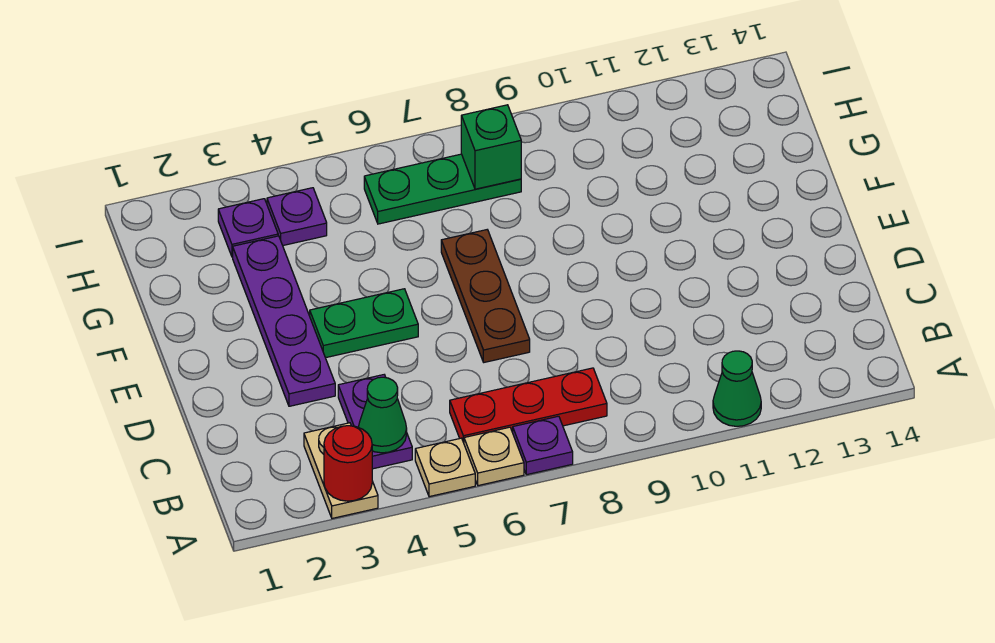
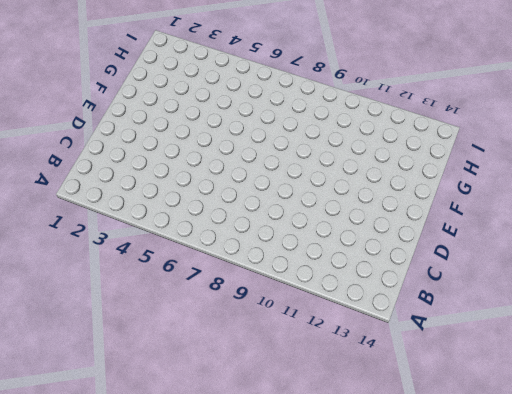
none -> tan plate A3:B3 level 1
none -> tan plate A5 level 1
none -> tan plate A6 level 1

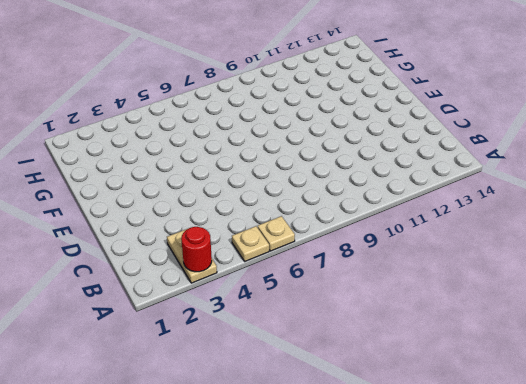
none -> purple plate A7 level 1
none -> green cone A11 level 1
none -> purple plate B4:C4 level 1

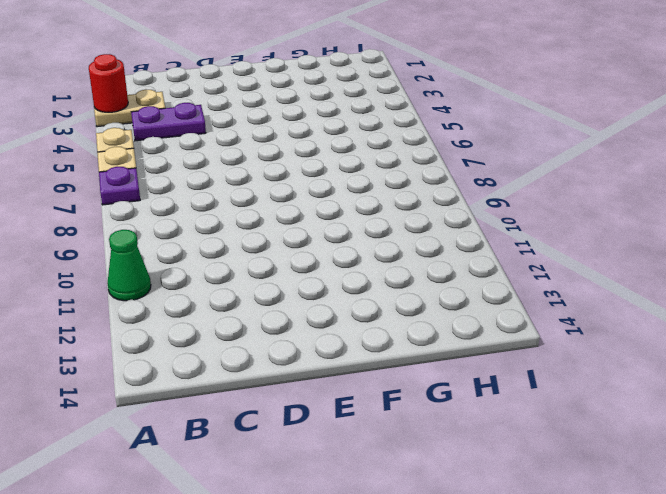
none -> red plate B6:B8 level 1
none -> purple plate D3:G3 level 1
none -> brown plate D7:F7 level 1

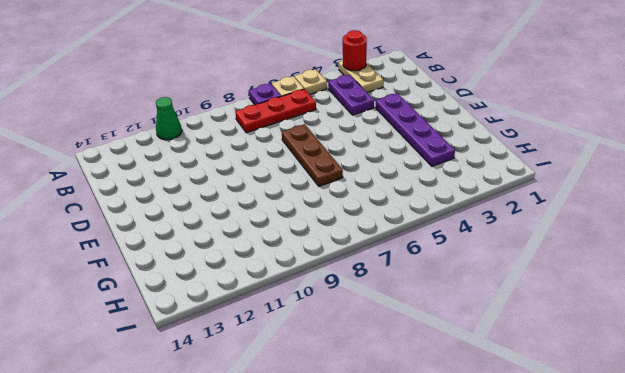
none -> green plate E4:E5 level 1
none -> purple plate H3 level 1
none -> purple plate H4 level 1

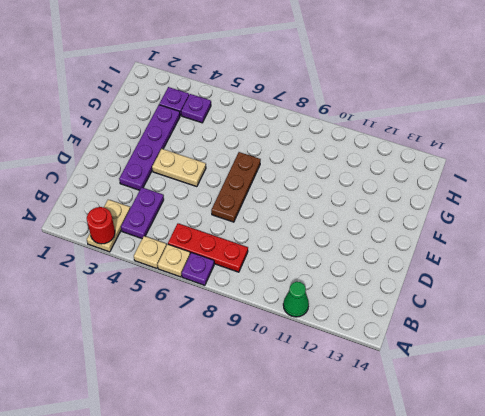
tan plate E4:E5 level 1 -> green plate E4:E5 level 1
none -> green plate H6:H8 level 1
none -> green cone B4 level 2
none -> green brick H8 level 2

